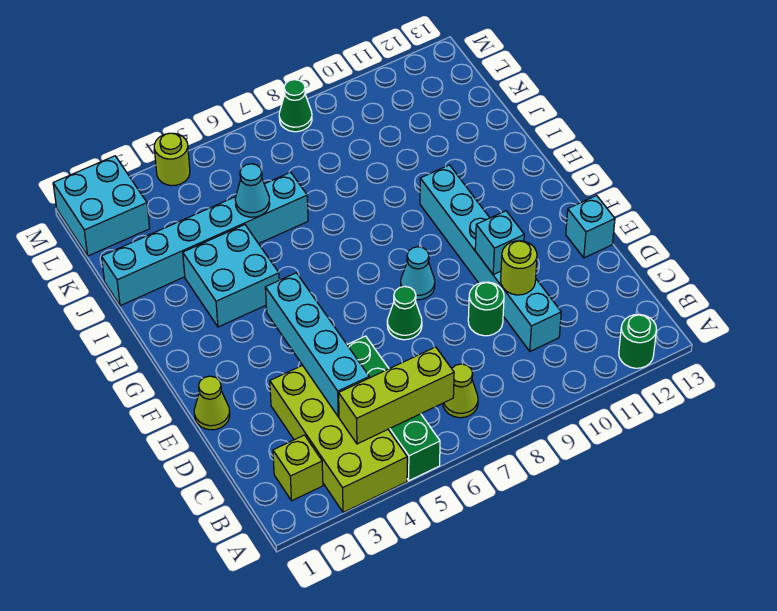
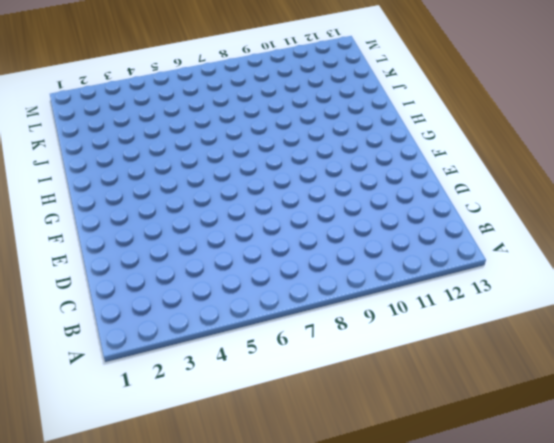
none -> lime brick A3:D4 level 1
none -> green brick A5:D5 level 1
none -> green round brick A12 level 1

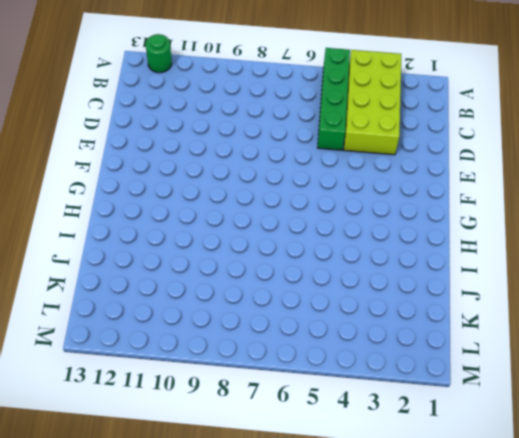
none -> lime brick B2 level 1
none -> lime cone B7 level 1
none -> cyan brick C10:H10 level 1

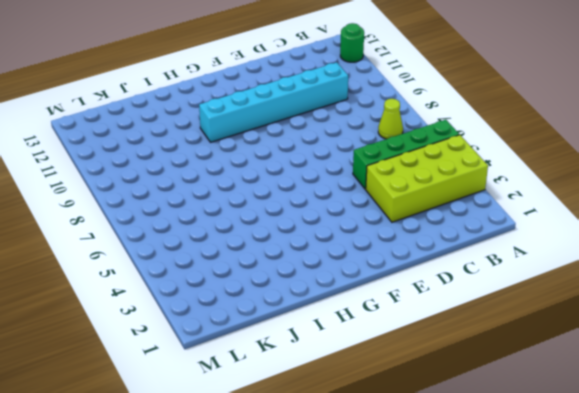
none -> lime brick B2 level 1
none -> green round brick D9 level 1
none -> lime cone E1 level 1

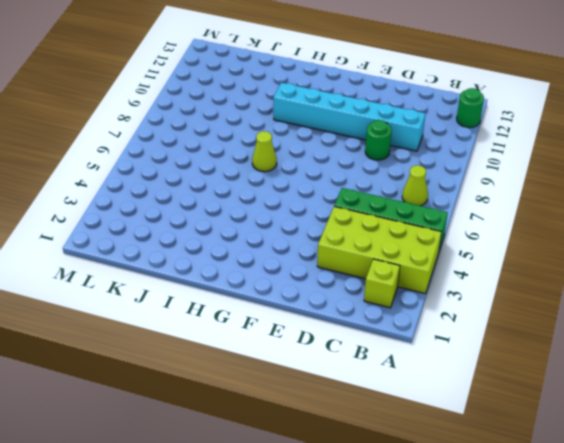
lime cone H7 level 1 -> lime cone E1 level 1
none -> green cone E7 level 1
none -> cyan brick E13 level 1
none -> cyan cone F8 level 1

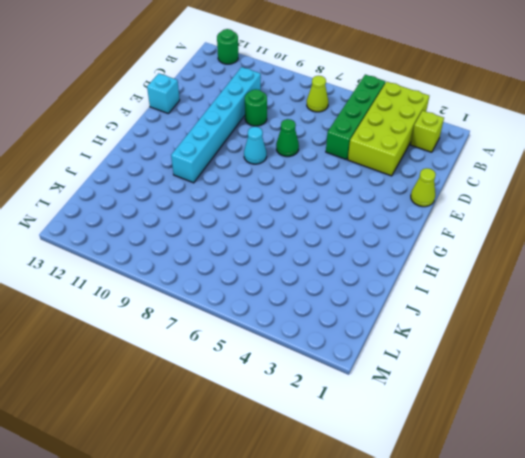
none -> cyan brick H3:I4 level 1
none -> cyan brick J1:J6 level 1
none -> cyan brick L1:M2 level 1

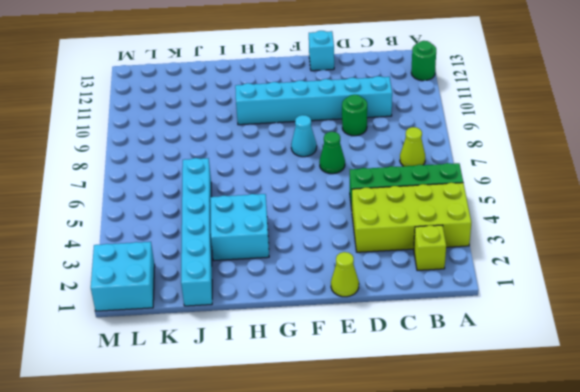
none -> lime round brick M4 level 1
none -> green cone M8 level 1
none -> lime brick B4:B6 level 2

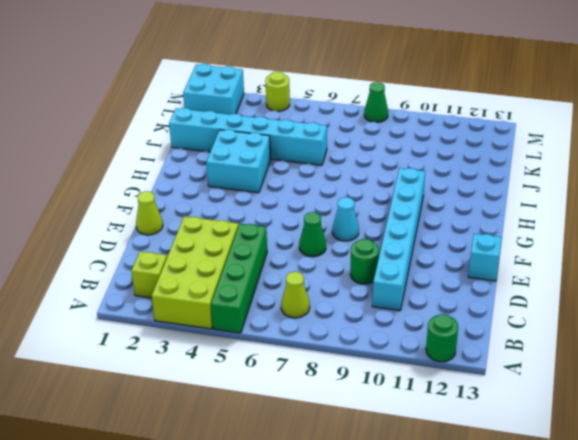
none -> lime brick B4:B6 level 2
none -> cyan brick C4:F4 level 2
none -> lime round brick D10 level 2

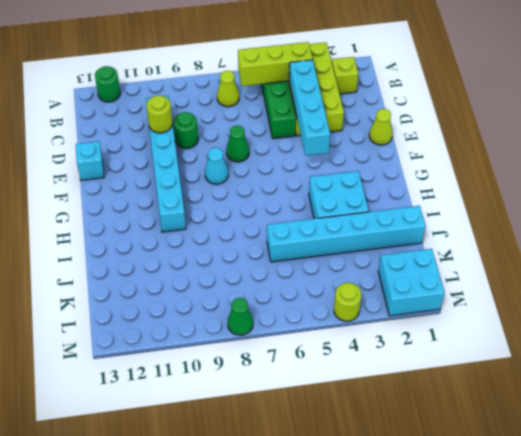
none -> cyan brick E10 level 2
none -> cyan cone J5 level 2

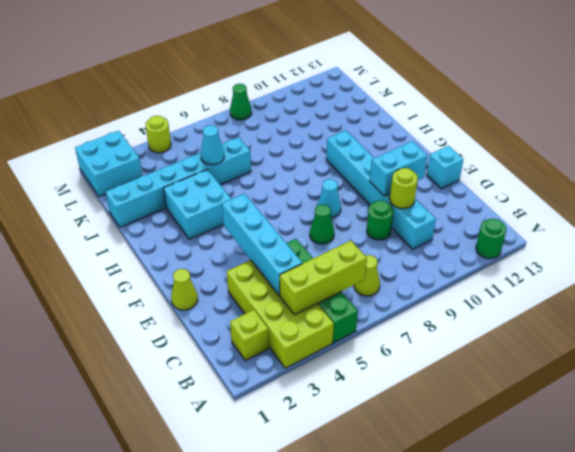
cyan brick E10:E11 level 2 -> cyan brick E10 level 2

